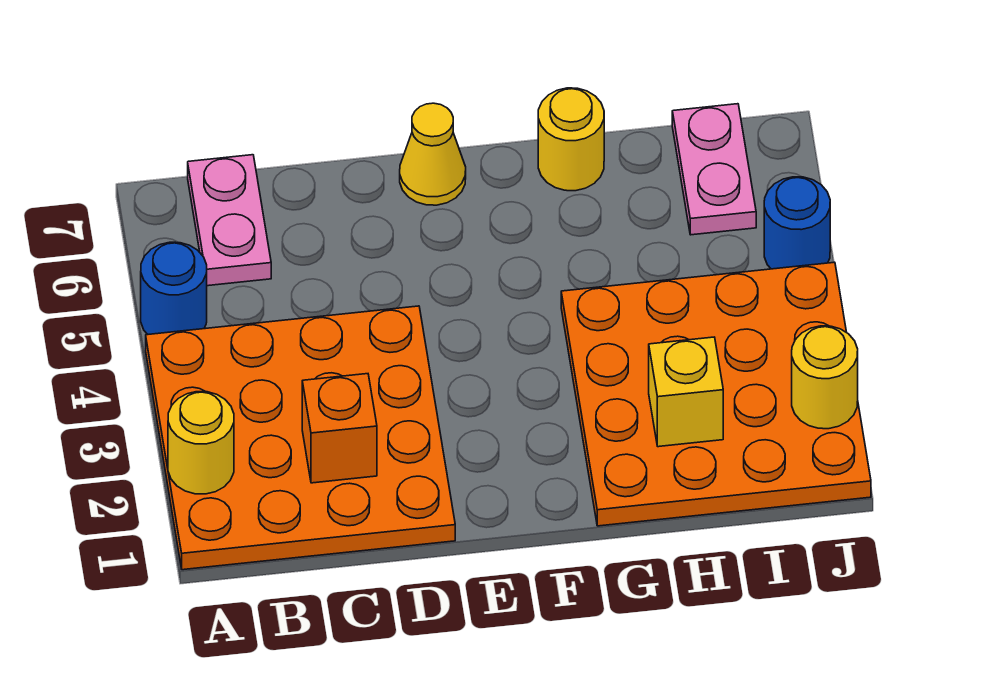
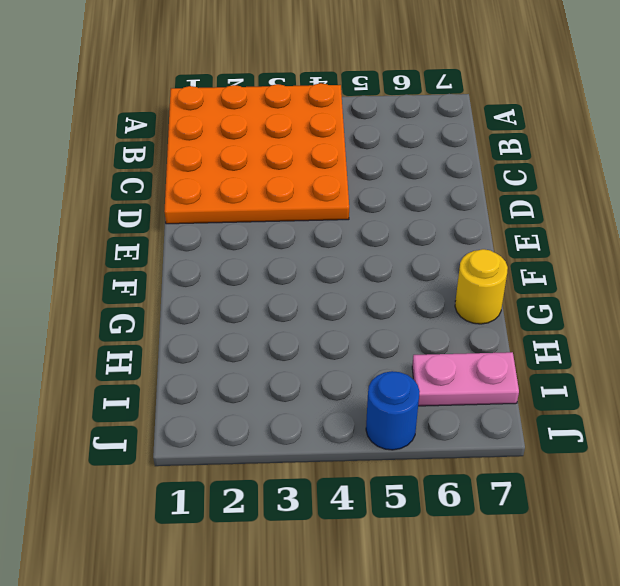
none -> blue round brick A5 level 1
none -> pink plate B6:B7 level 1
none -> yellow cone E7 level 1

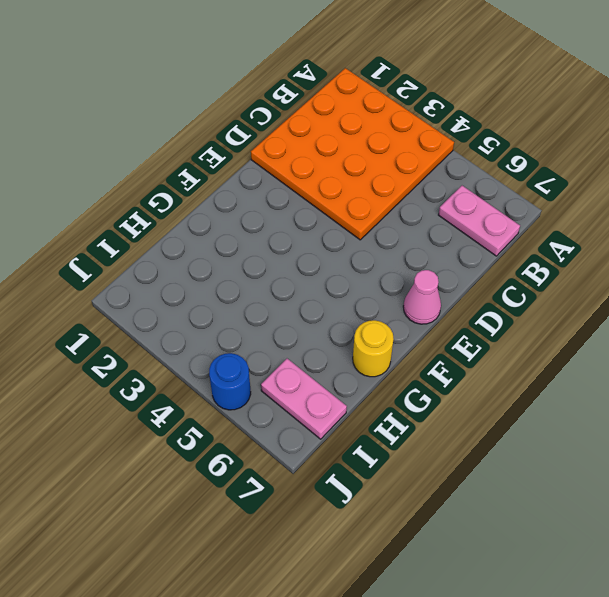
pink cone E7 level 1 -> yellow cone E7 level 1
none -> blue round brick A5 level 1
none -> orange plate G1:J4 level 1
none -> yellow round brick A2 level 2

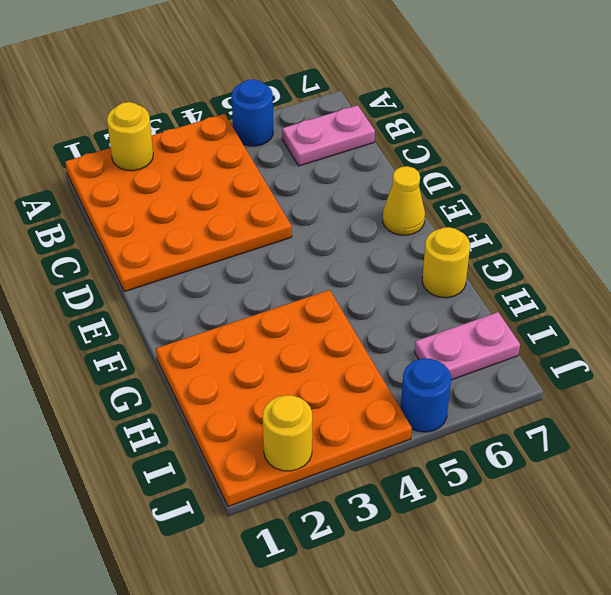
none -> orange brick C2 level 2
none -> yellow brick H2 level 2

